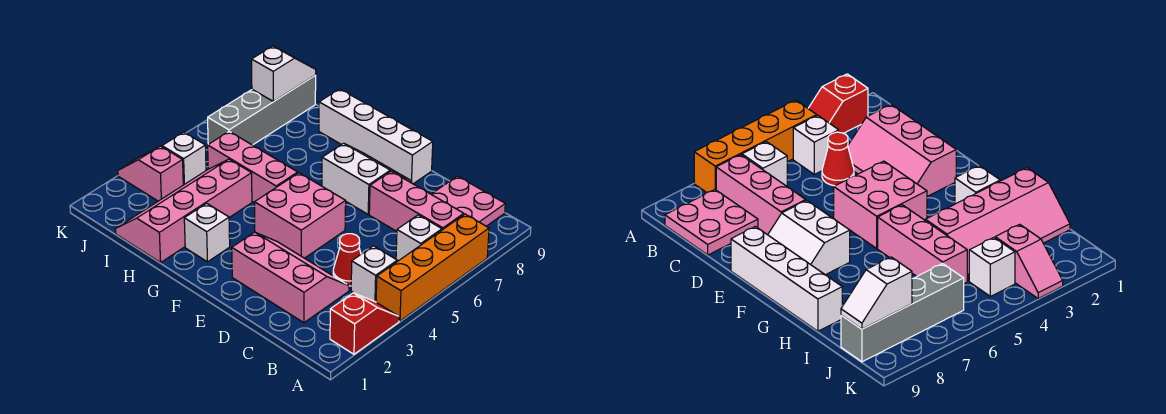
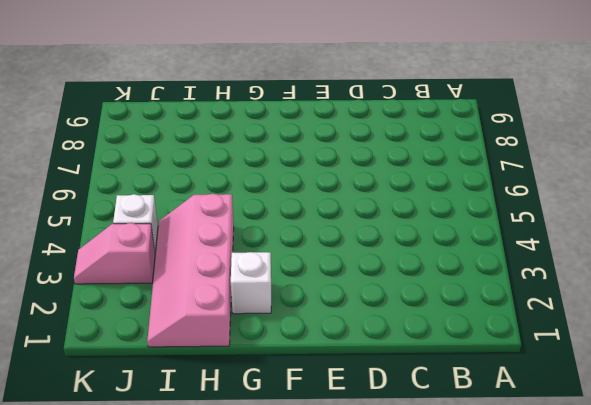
none -> red slope A2:A3 level 1 top 2
none -> orange brick A4:A7 level 1
none -> white brick B4 level 1

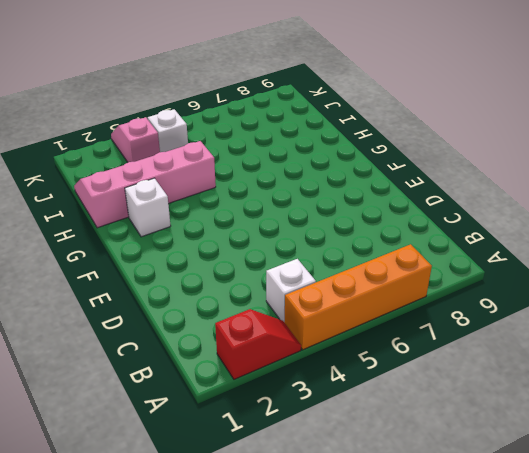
none -> white brick B6 level 1
none -> pink brick B7:D7 level 1
none -> pink plate B8:C9 level 1

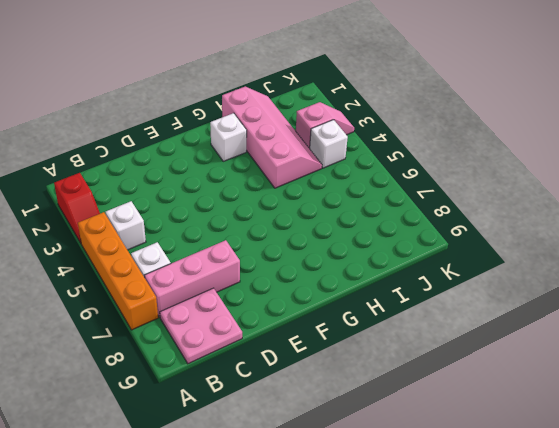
none -> pink slope C2:E3 level 1 top 2
none -> red cone C4 level 1
none -> pink brick E4:F5 level 1

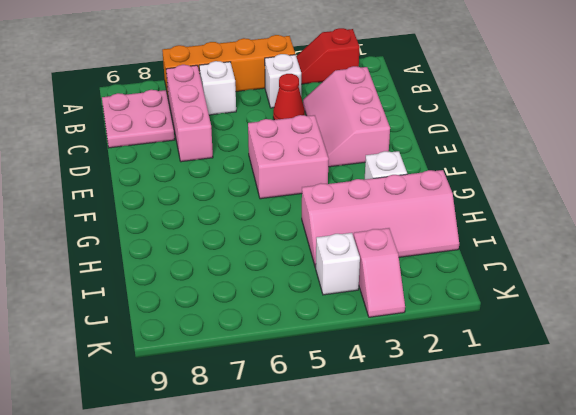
none -> white slope E7:F8 level 1 top 7
none -> white brick E9:H9 level 1
none -> pink brick G5:I5 level 1

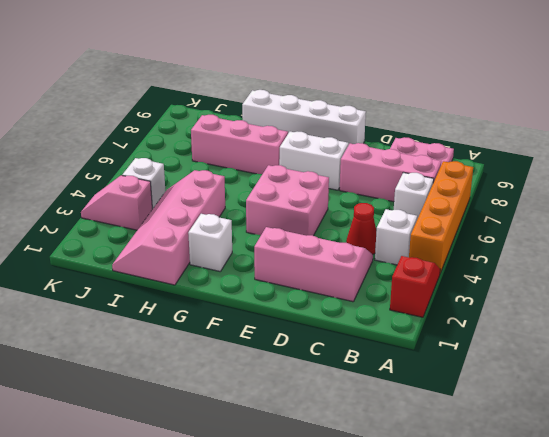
pink brick G7:I7 level 1 -> pink brick G5:I5 level 1
none -> grey brick J6:J9 level 1
none -> white slope J8:J9 level 2 top 8

